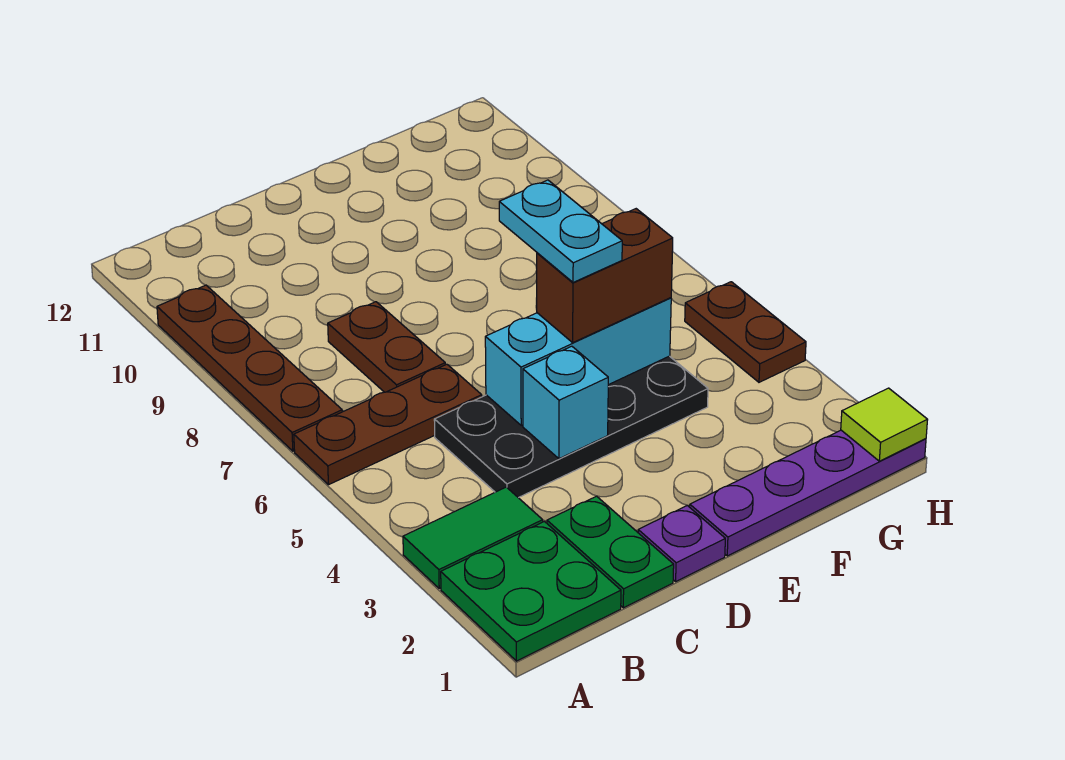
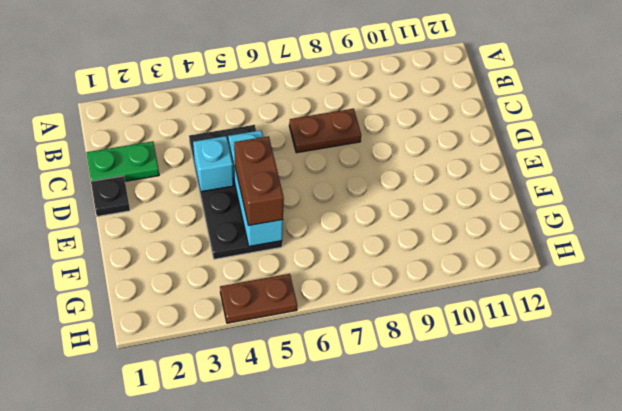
black plate D1 level 1 -> purple plate D1 level 1
none -> green plate A1:B2 level 1
none -> green tile A3:B3 level 1
none -> brown plate A6:C6 level 1

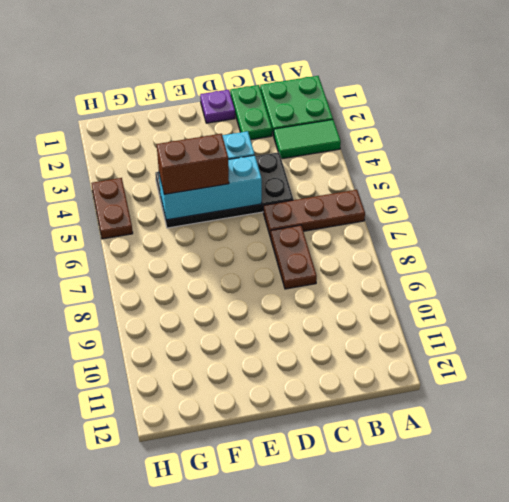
none -> brown plate A7:A10 level 1
none -> purple plate E1:H1 level 1
none -> lime tile H1 level 2

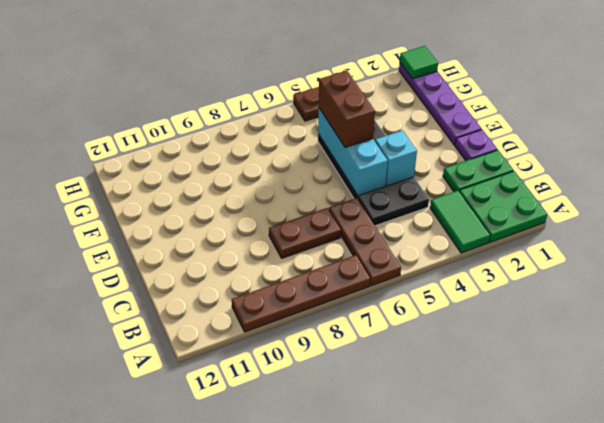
green tile H1 level 2 -> lime tile H1 level 2
none -> cyan plate E5:E6 level 4

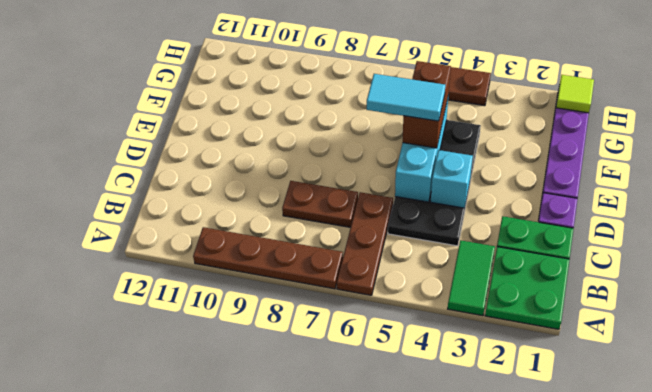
cyan tile E5:E6 level 4 -> cyan plate E5:E6 level 4

